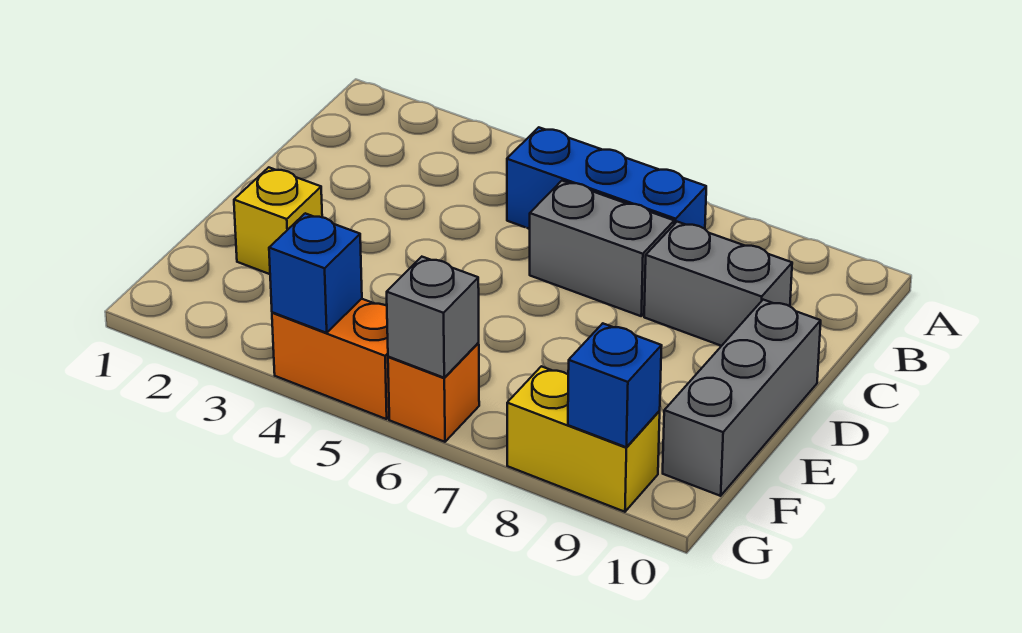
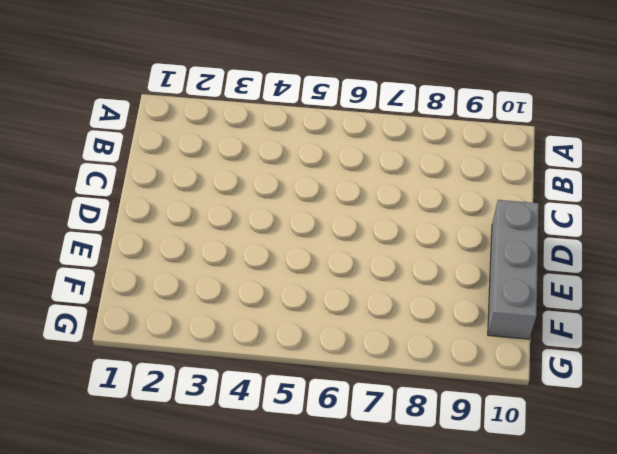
none -> blue brick B5:B7 level 1
none -> grey brick C6:C7 level 1

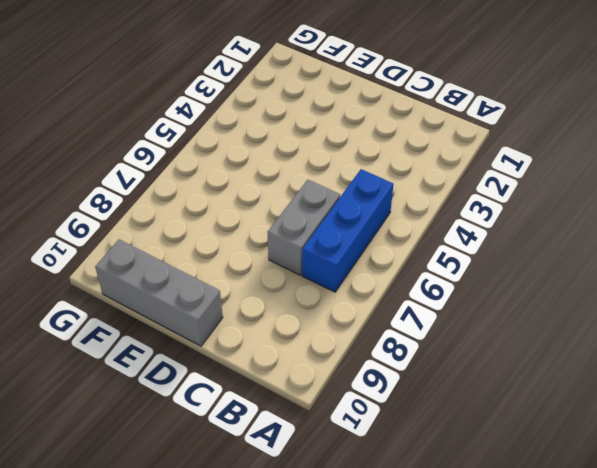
none -> grey brick C8:C9 level 1
none -> yellow brick E2 level 1

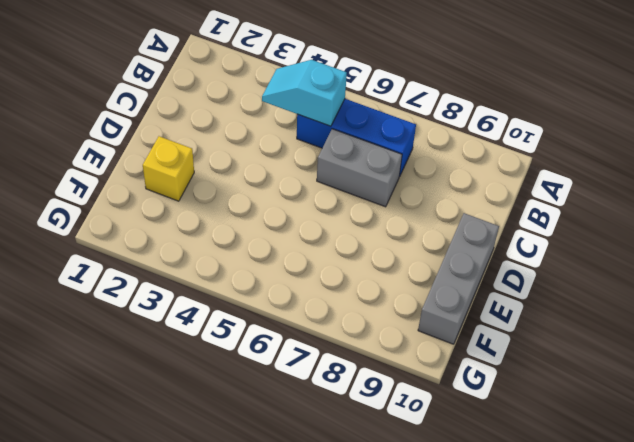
cyan slope B4:B5 level 2 top 5 -> none
none -> grey brick C8:C9 level 1
none -> orange brick G4:G5 level 1

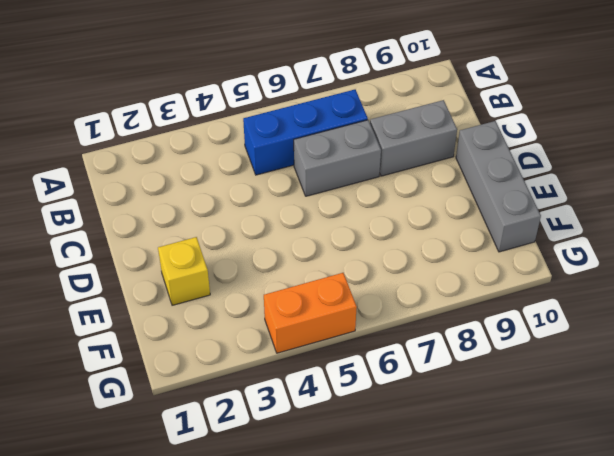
none -> orange brick G6 level 1
none -> yellow brick G8:G9 level 1

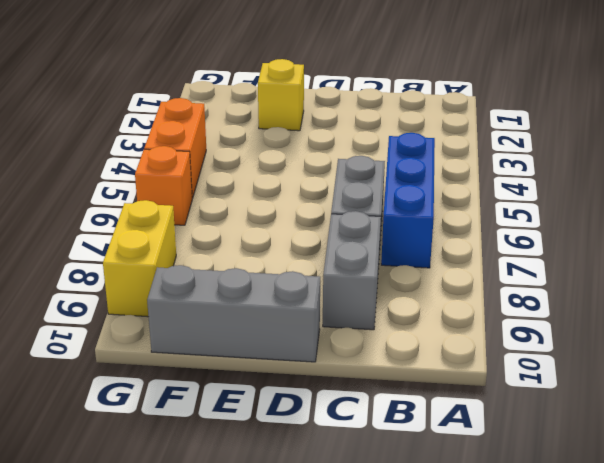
none -> blue brick G4 level 2
none -> grey brick G6 level 2

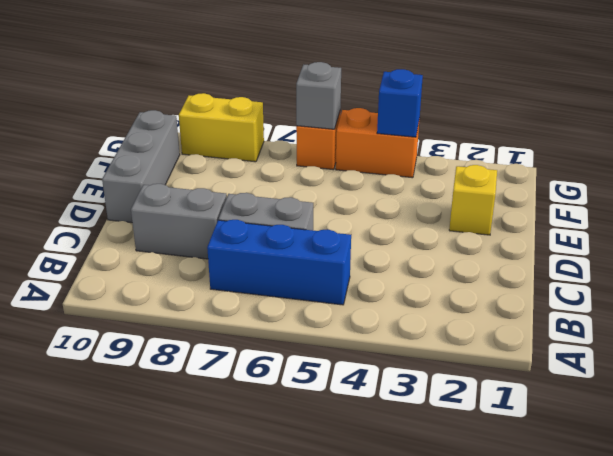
none -> blue brick G9 level 2

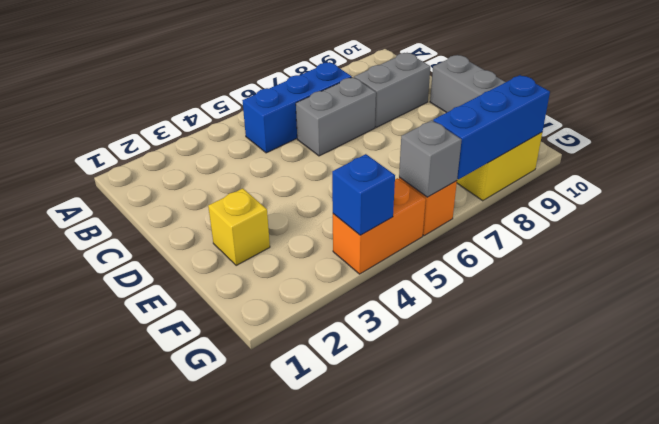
blue brick G7:G9 level 2 -> blue brick G9 level 2

